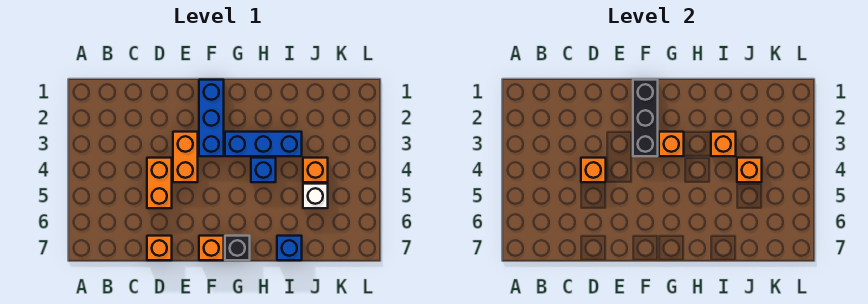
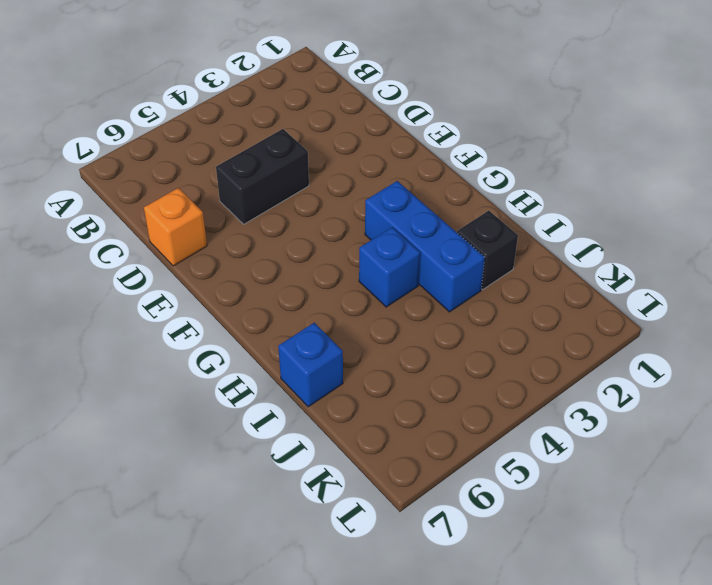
black brick D4:D5 level 1 -> orange brick D4:D5 level 1
black brick I2 level 1 -> black brick G7 level 1
none -> orange brick E3:E4 level 1
none -> blue brick F1:F3 level 1
none -> orange brick F7 level 1

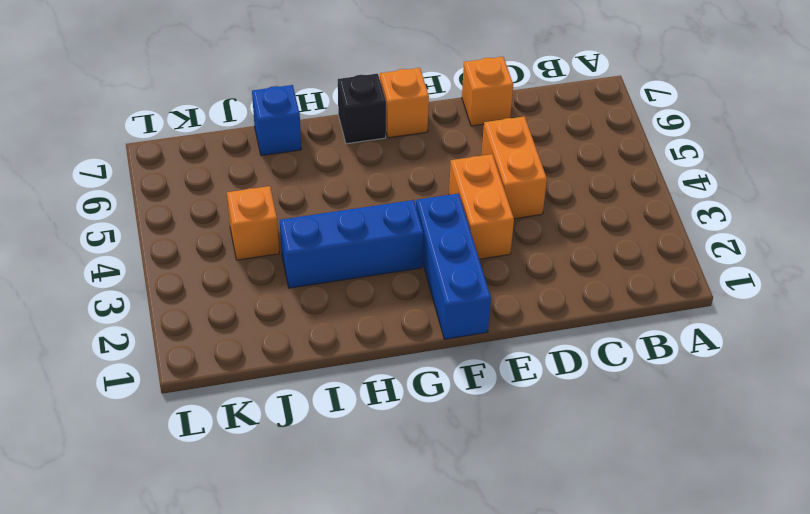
none -> blue brick H4 level 1
none -> white brick J5 level 1
none -> orange brick D4 level 2

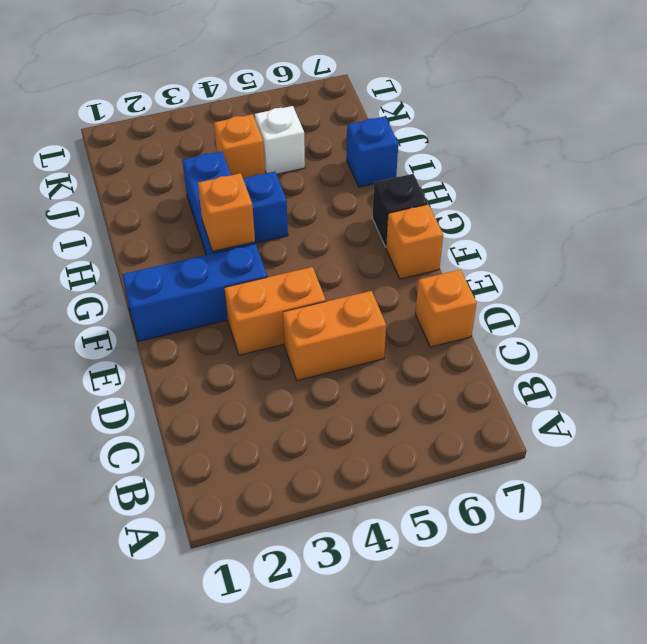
none -> orange brick D4 level 2
none -> black brick F1:F3 level 2
none -> orange brick I3 level 2

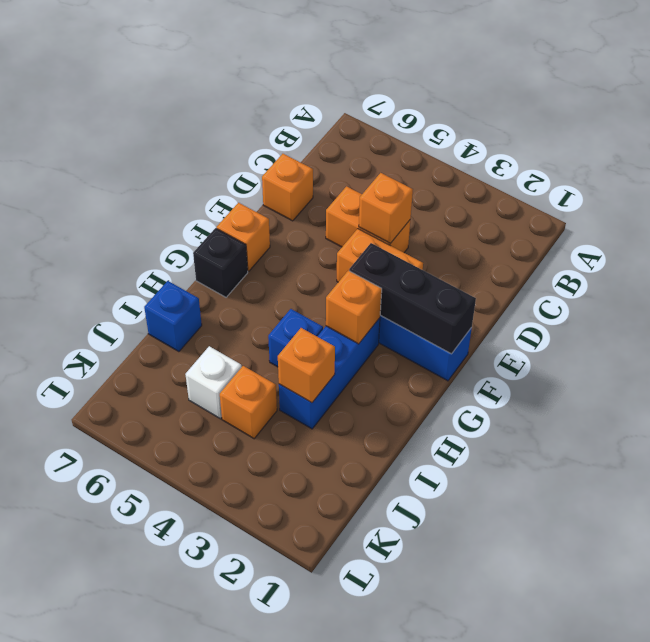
none -> orange brick J4 level 2

